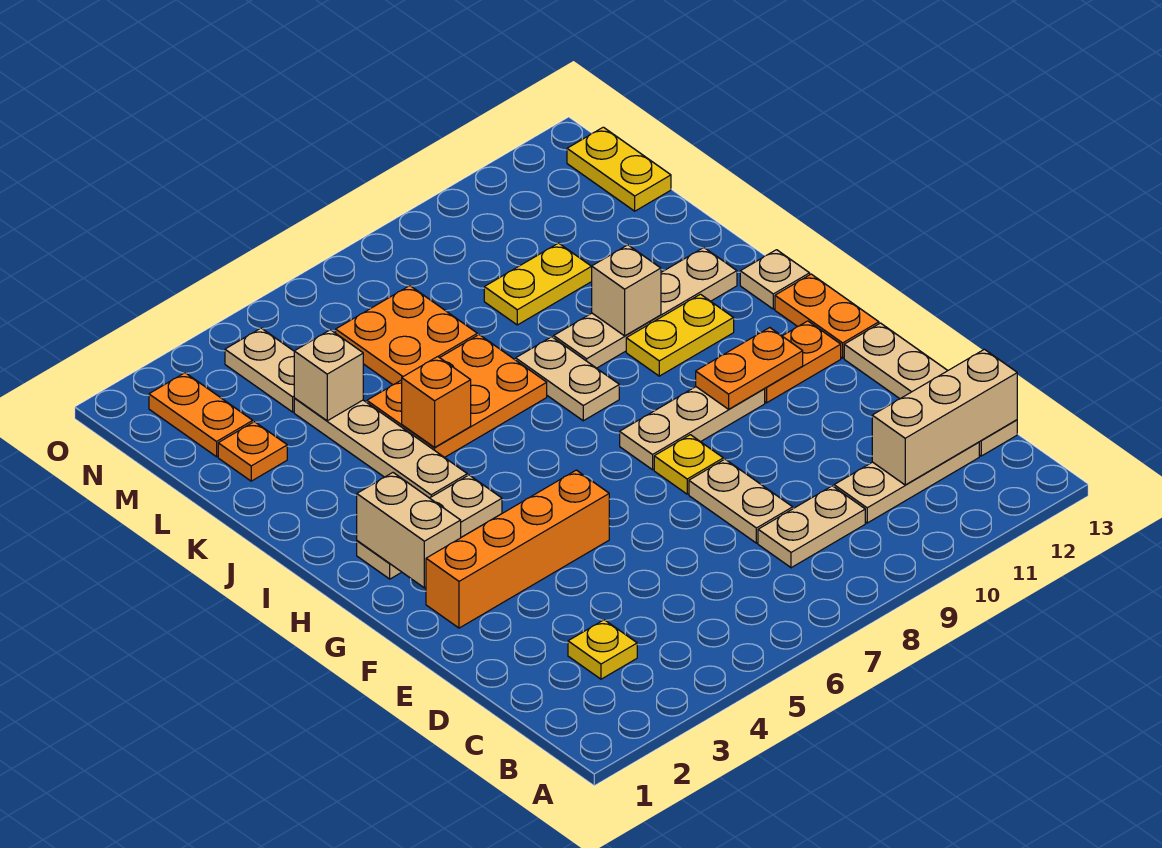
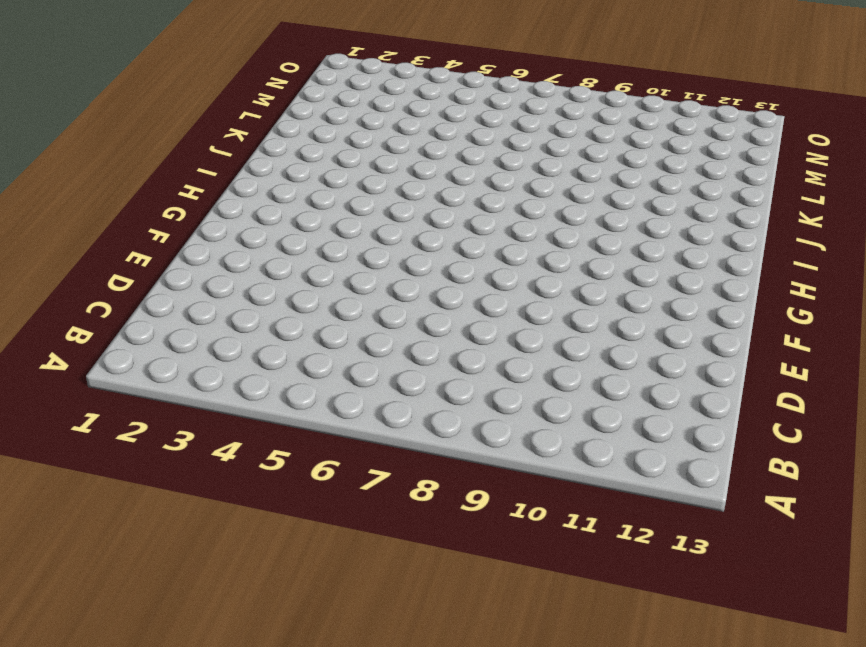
none -> yellow plate C3 level 1
none -> tan plate C8:C9 level 1
none -> tan plate C10:C12 level 1

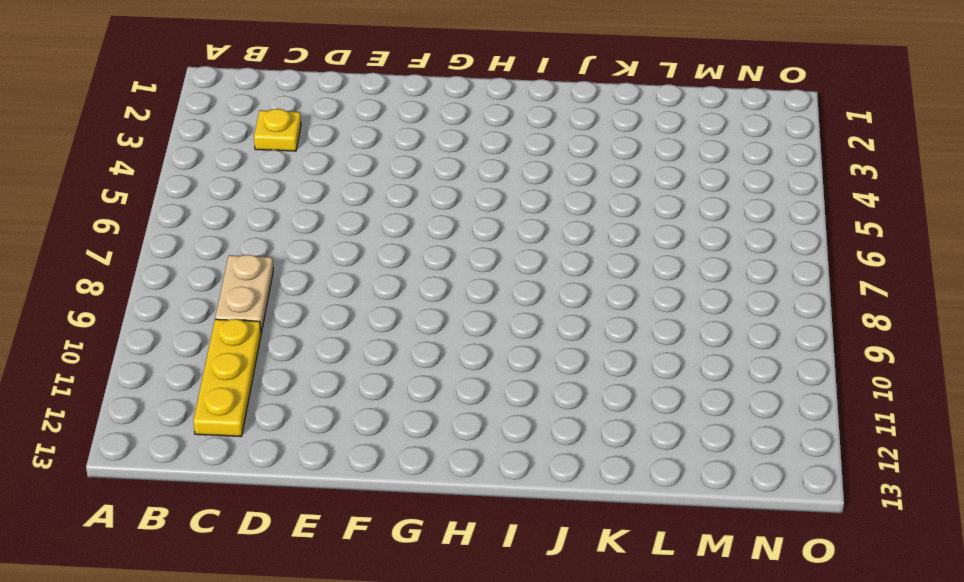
yellow plate C10:C12 level 1 -> tan plate C10:C12 level 1
none -> tan plate C13:F13 level 1
none -> tan plate D8:E8 level 1
none -> orange brick F2:F5 level 1

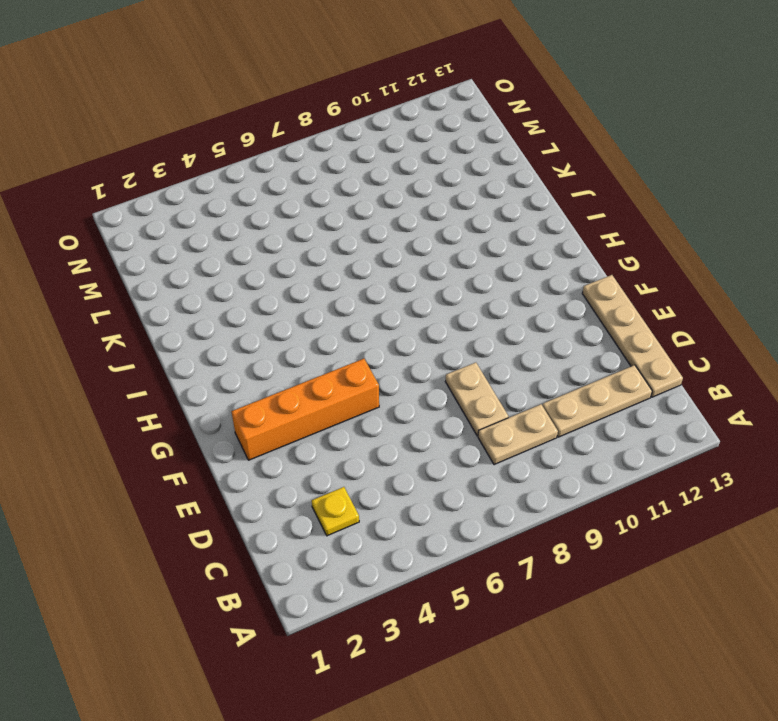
none -> yellow plate F8 level 1
none -> tan plate G8:G10 level 1
none -> orange plate G11:G12 level 1

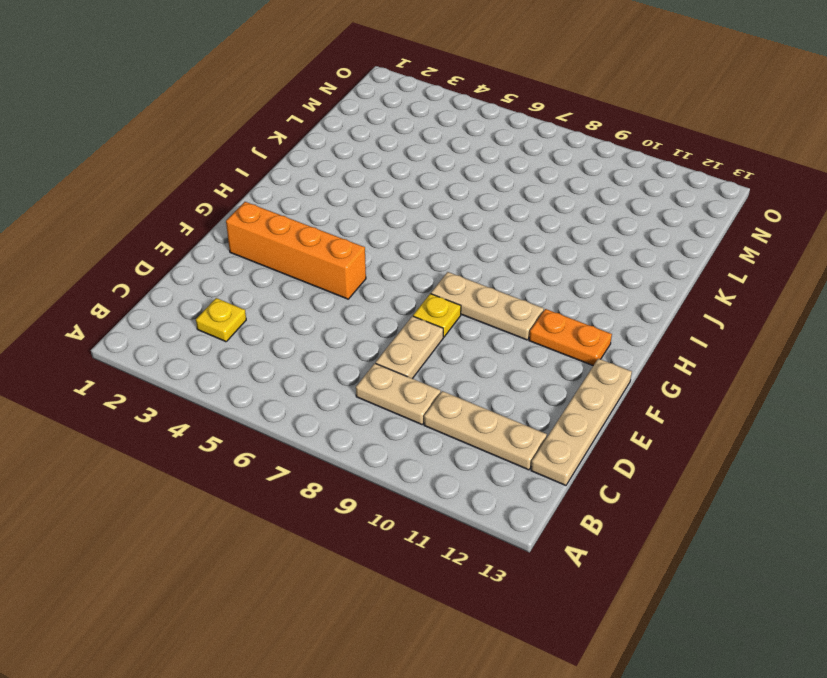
none -> orange plate G13:H13 level 1
none -> tan plate H2:H4 level 1
none -> tan plate I4:L4 level 1

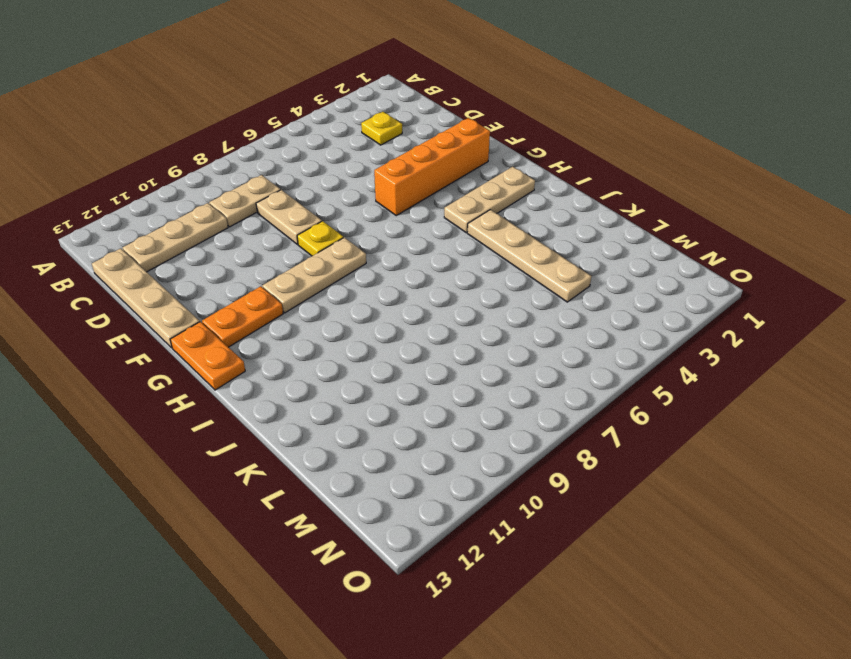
none -> tan plate I8:J8 level 1
none -> yellow plate I10:I11 level 1
none -> tan plate I13 level 1

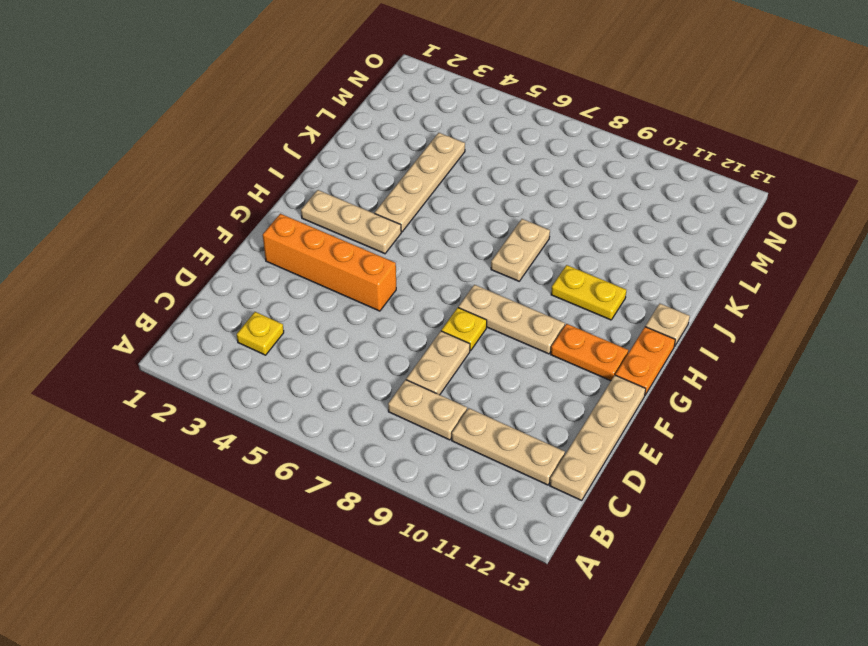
none -> orange plate J5:K7 level 1
none -> tan plate J9:J12 level 1
none -> orange plate L2 level 1

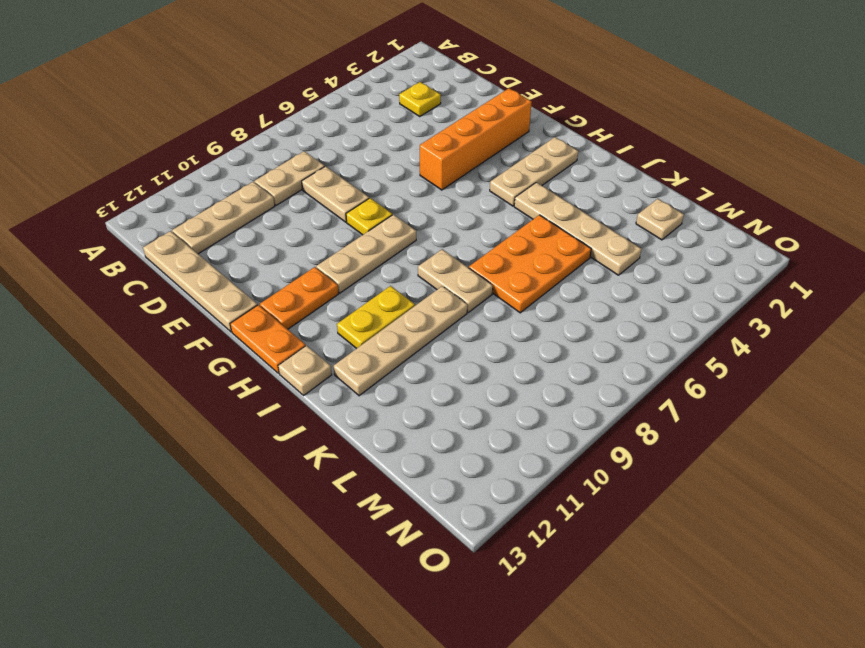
tan plate L2 level 1 -> orange plate L2 level 1
none -> orange plate L6:M7 level 1
none -> yellow plate L9:L10 level 1
none -> orange plate M2:N2 level 1

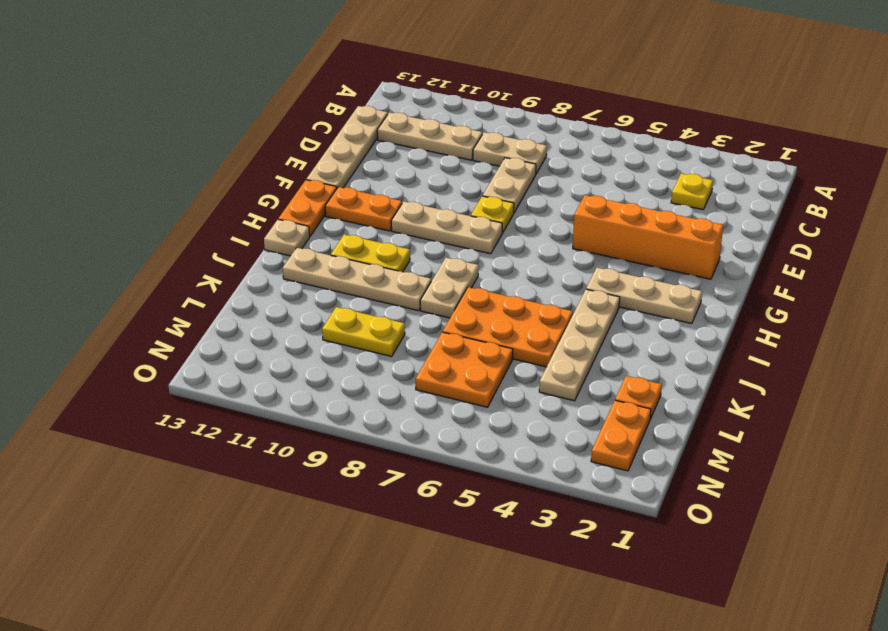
none -> tan plate M4:N4 level 1
none -> yellow plate M13:N13 level 1
none -> tan brick C11:C13 level 2

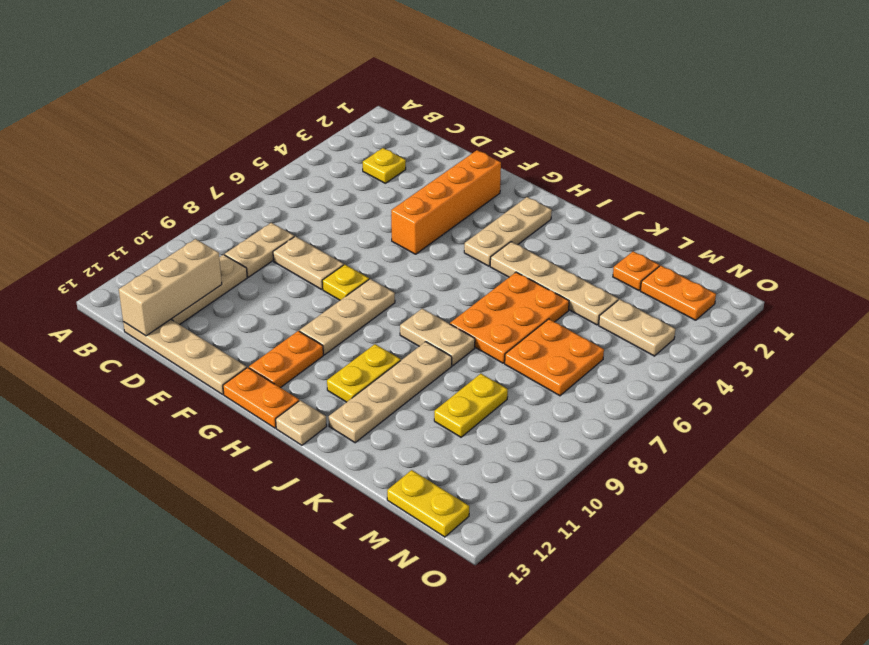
none -> tan brick G2:H2 level 2
none -> orange plate G10:G11 level 2
none -> orange brick J5 level 2

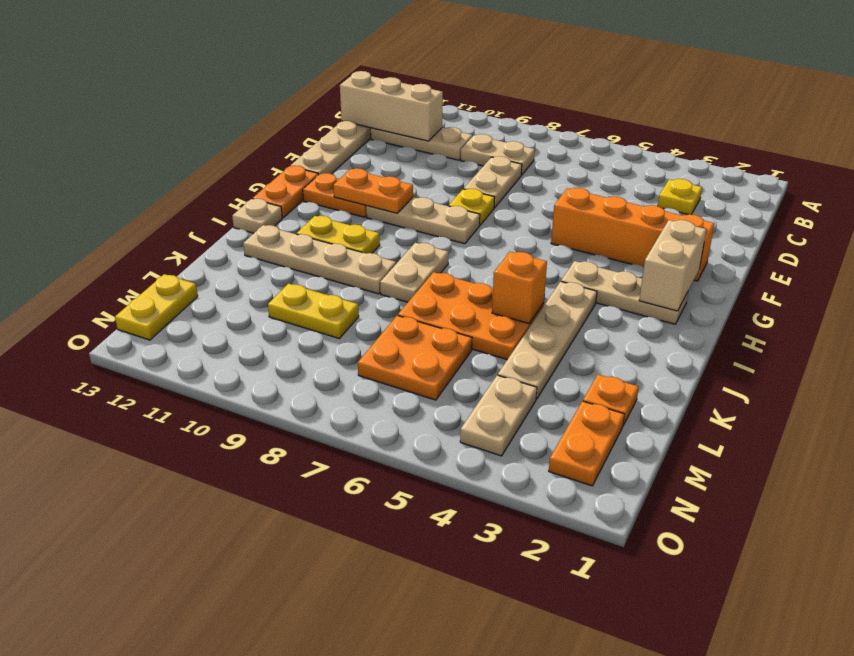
none -> tan brick J10 level 2
none -> tan brick L4 level 2

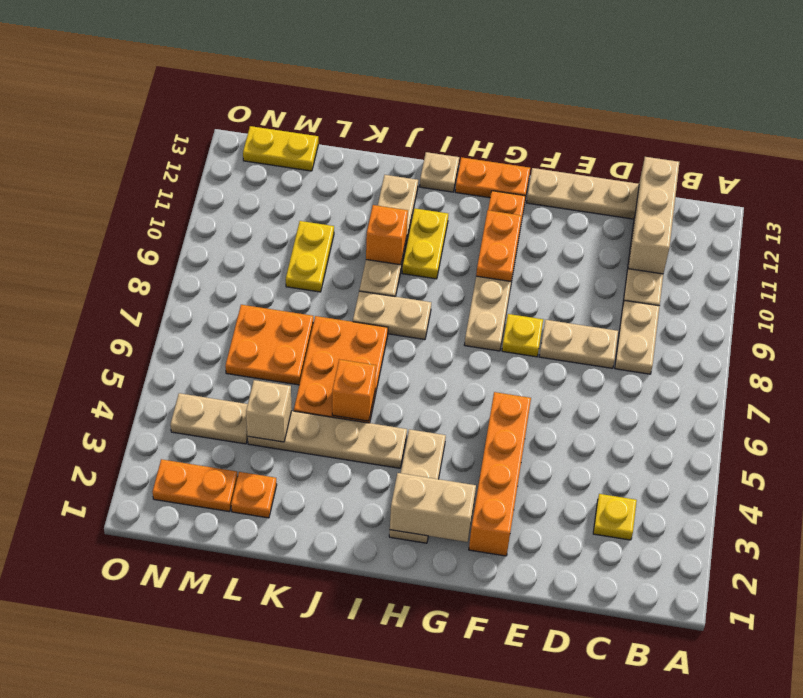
orange brick J10 level 2 -> tan brick J10 level 2

